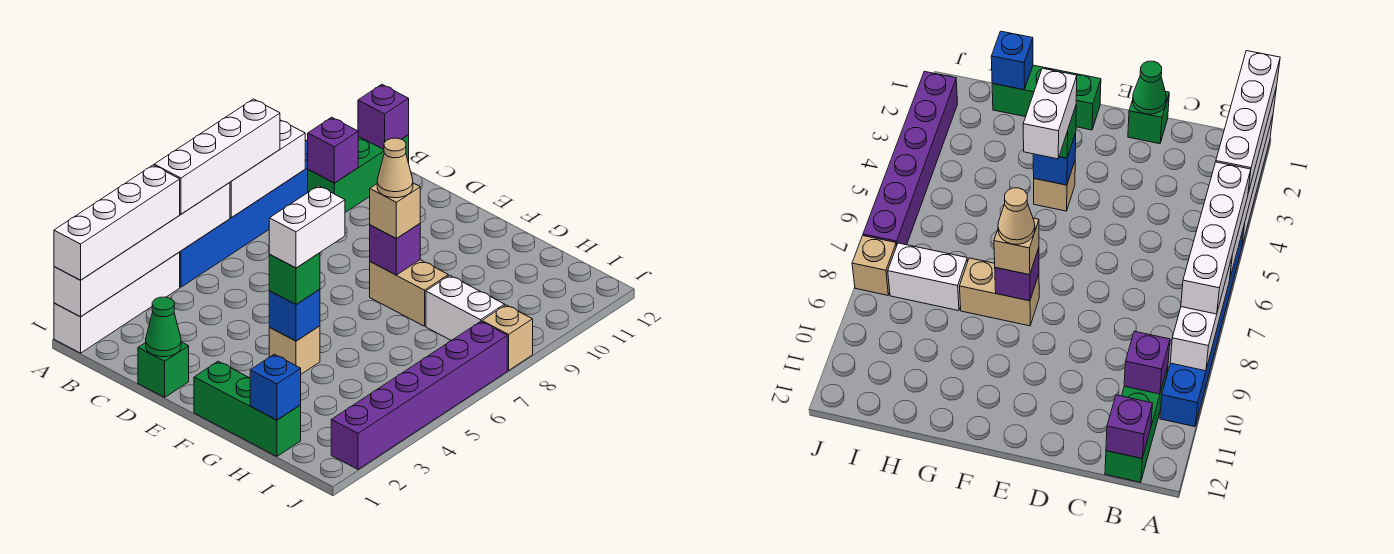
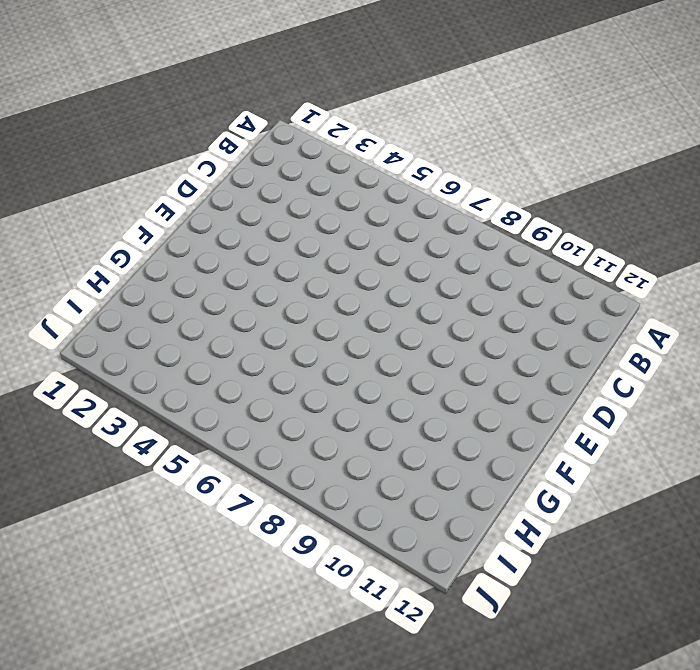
none -> white brick A1:A4 level 1
none -> blue brick A5:A10 level 1
none -> green brick B10:B12 level 1

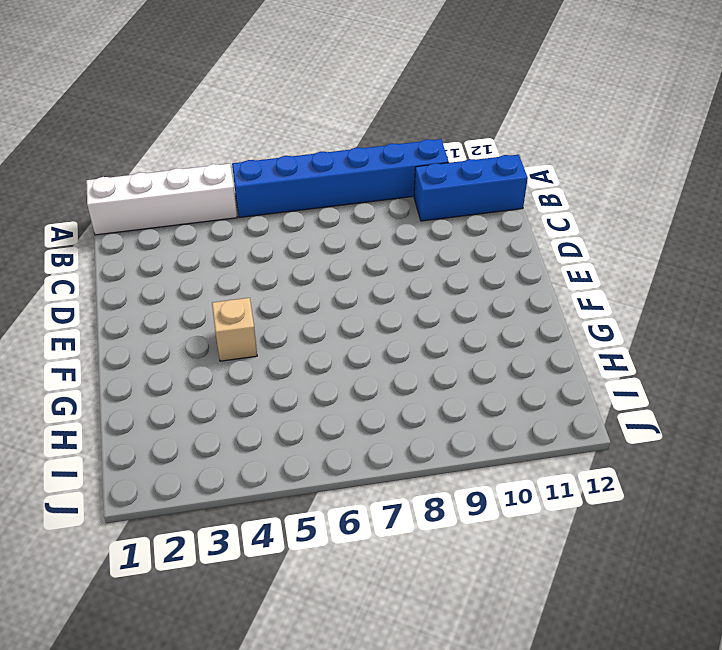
blue brick B10:B12 level 1 -> green brick B10:B12 level 1
none -> green brick D1 level 1
none -> green brick F1:H1 level 1
none -> tan brick F8:G8 level 1

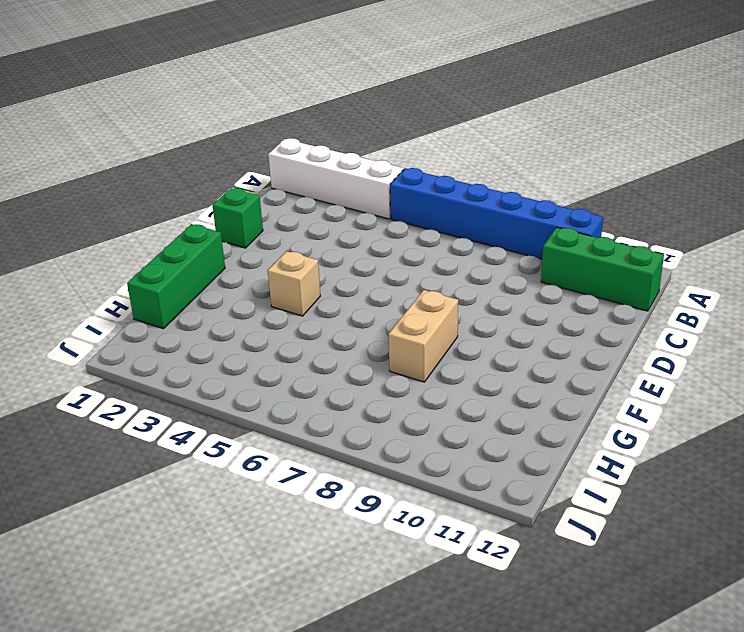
none -> white brick H8:I8 level 1
none -> purple brick J2:J7 level 1
none -> tan brick J8 level 1

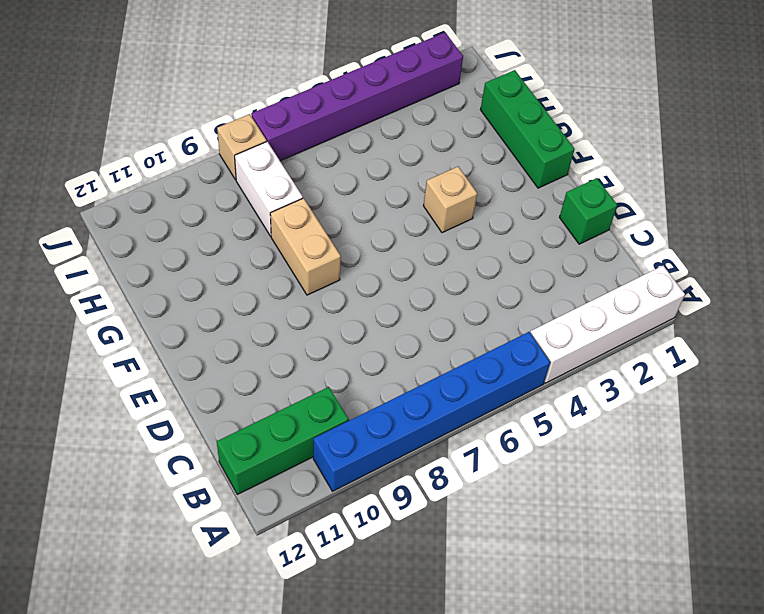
none -> white brick A1:A6 level 2
none -> white brick A7:A9 level 2
none -> purple brick B10 level 2

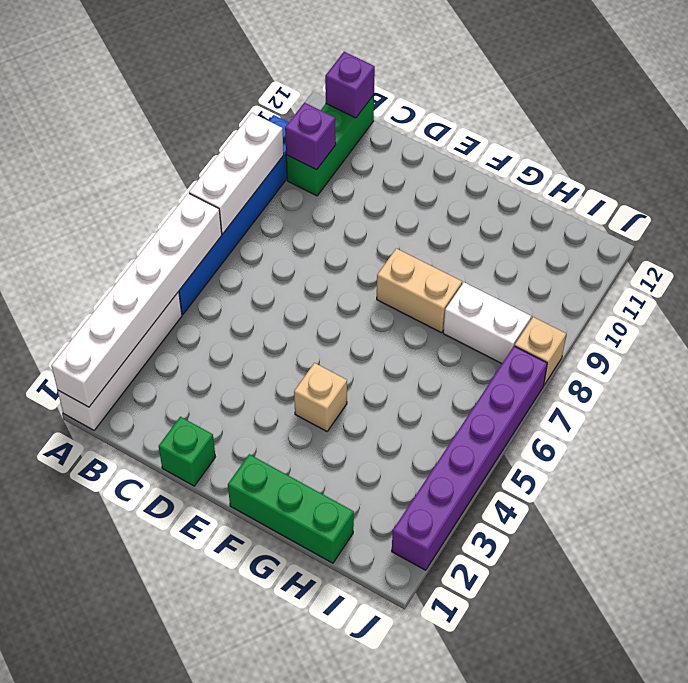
none -> green cone D1 level 2
none -> blue brick F4 level 2
none -> purple brick F8 level 2

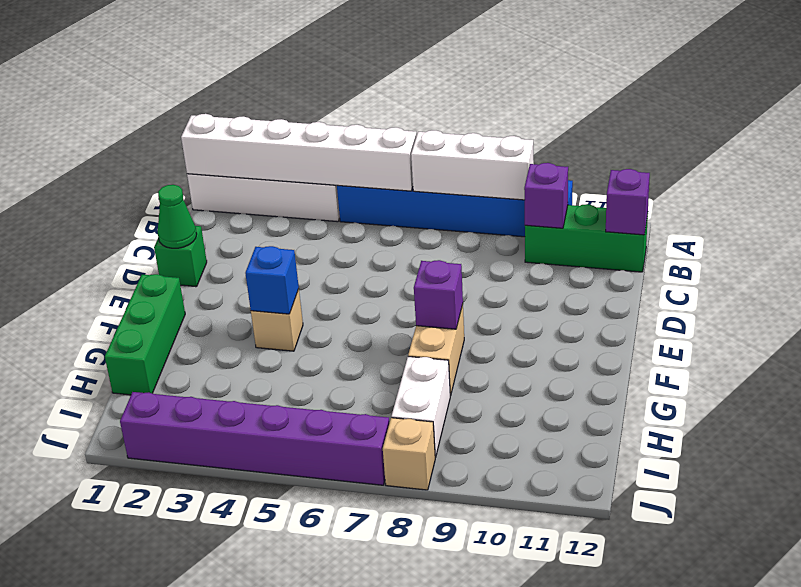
none -> blue brick H1 level 2
none -> white brick A1:A4 level 3
none -> white brick A5:A8 level 3

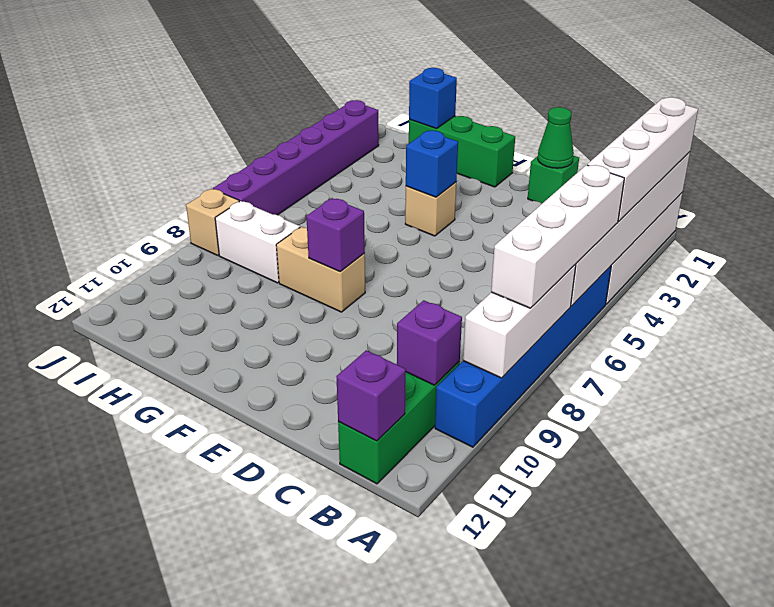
none -> green brick F4 level 3
none -> tan brick F8 level 3
none -> white brick F4:F5 level 4

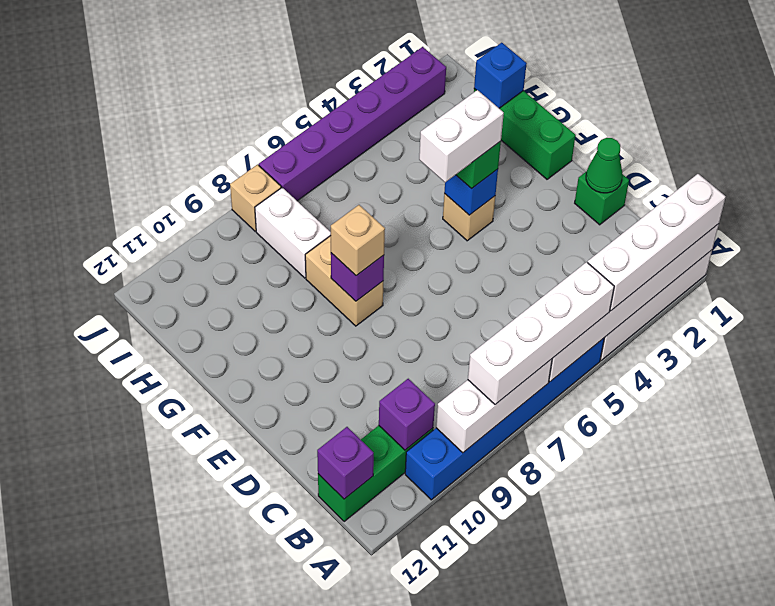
none -> tan cone F8 level 4

